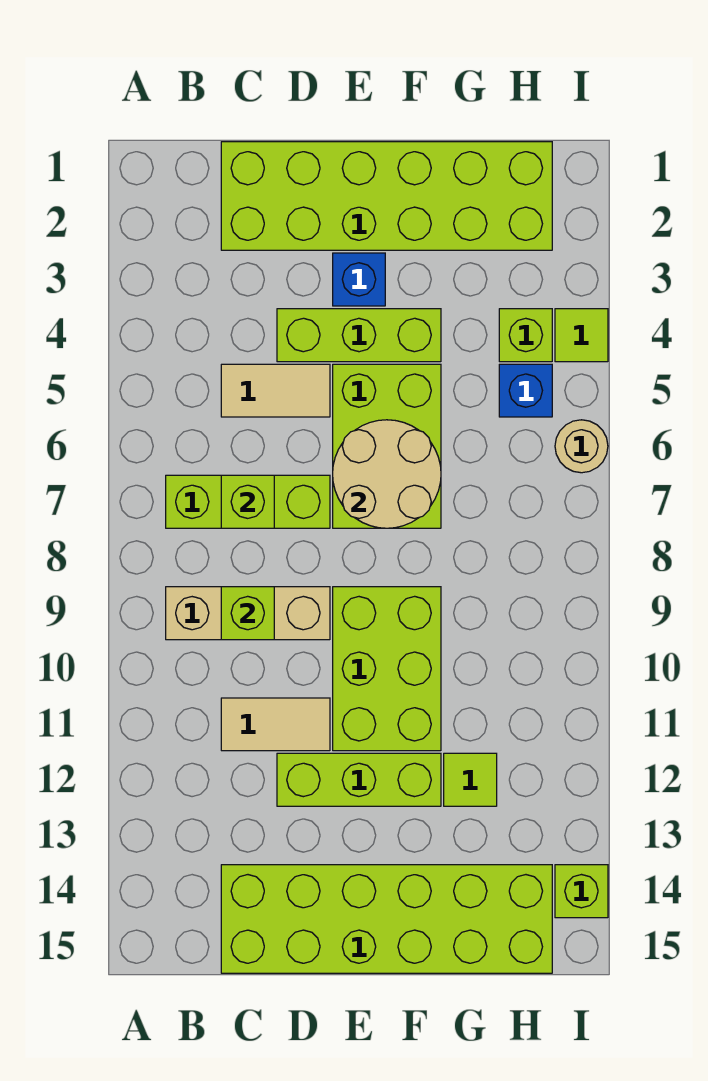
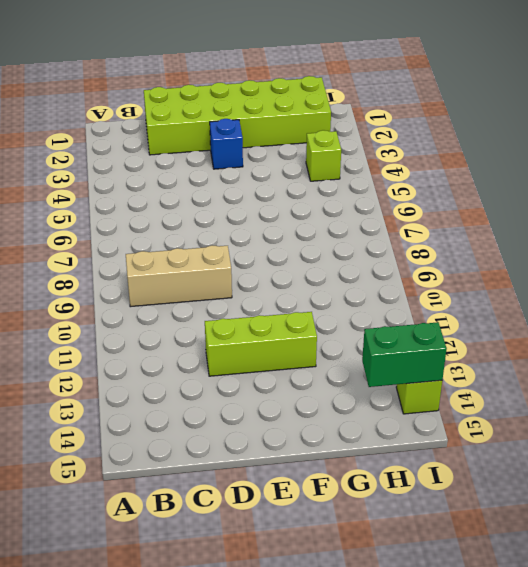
green brick H14:I14 level 2 -> none
none -> lime brick B7:D7 level 1
none -> tan tile C5:D5 level 1
none -> tan tile C11:D11 level 1

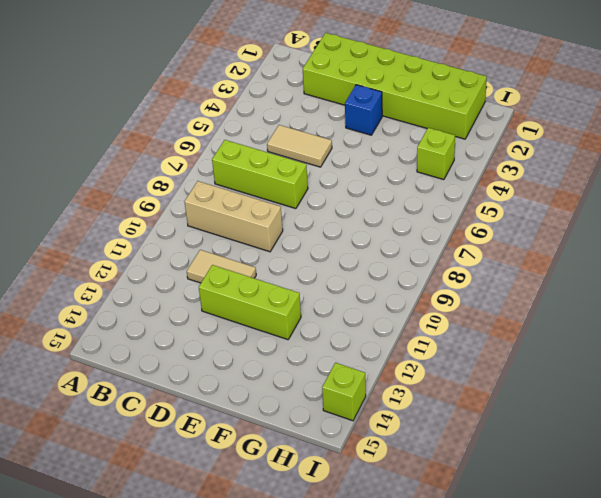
none -> lime brick C14:H15 level 1
none -> lime brick D4:F4 level 1
none -> lime brick E5:F7 level 1

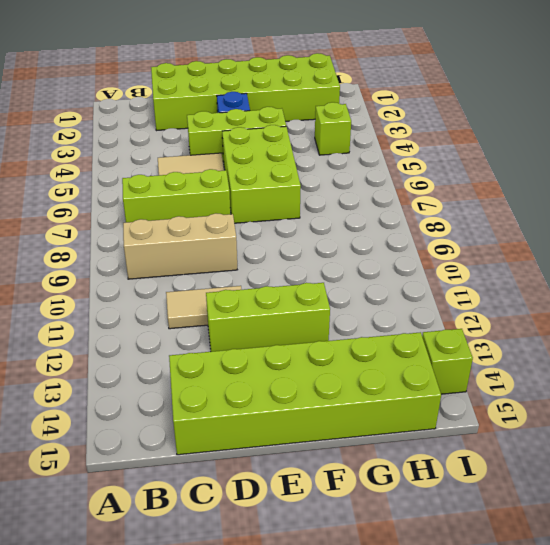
none -> lime brick E9:F11 level 1
none -> lime tile G12 level 1
none -> blue brick H5 level 1

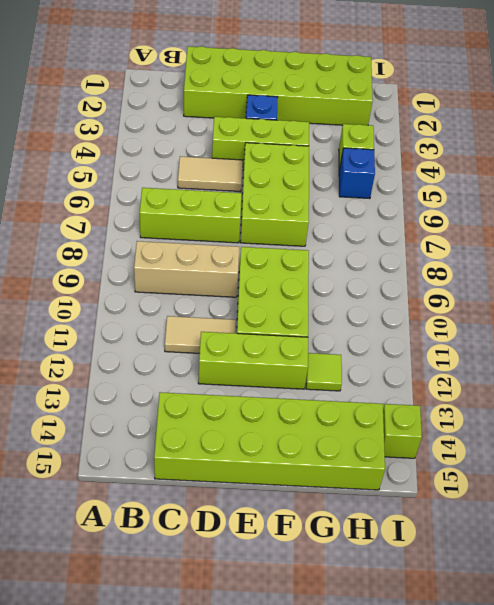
none -> lime tile I4 level 1
none -> tan round brick I6 level 1
none -> lime brick C7 level 2

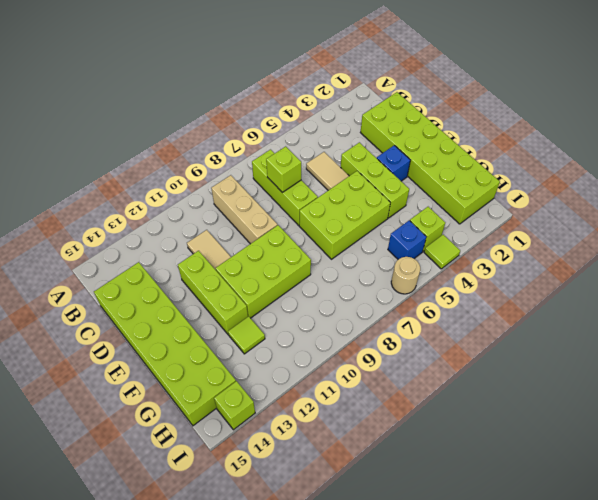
none -> lime brick C9 level 2
none -> tan round brick E6:F7 level 2

